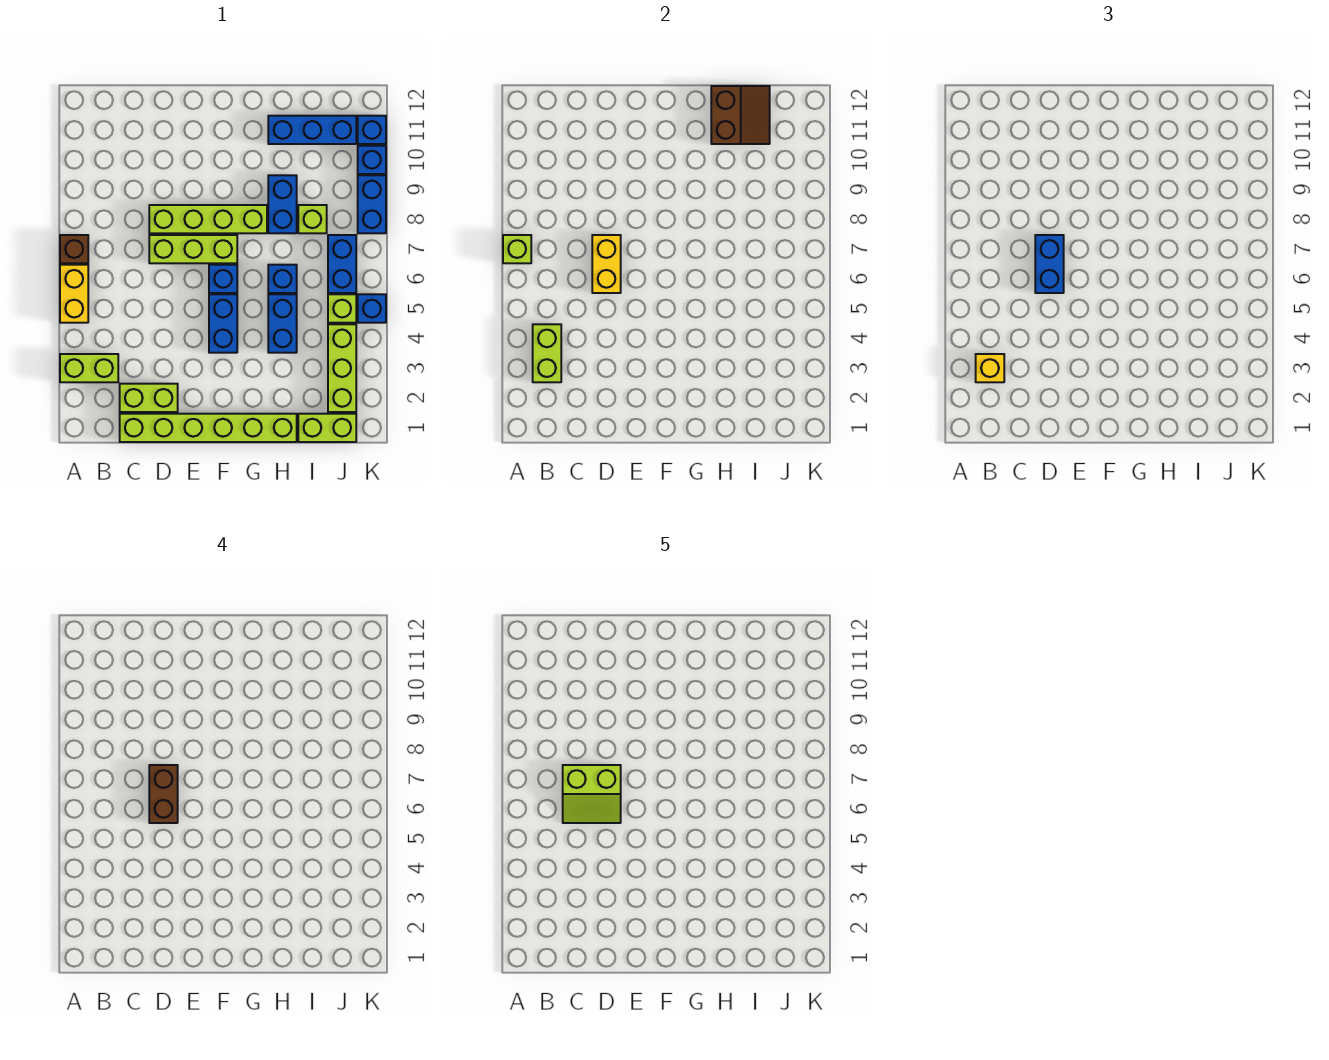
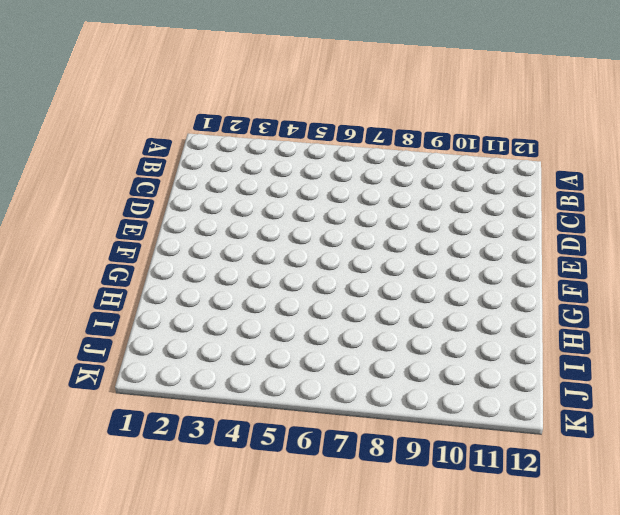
none -> lime brick A3:B3 level 1
none -> yellow brick A5:A6 level 1
none -> brown brick A7 level 1
none -> lime brick C1:H1 level 1

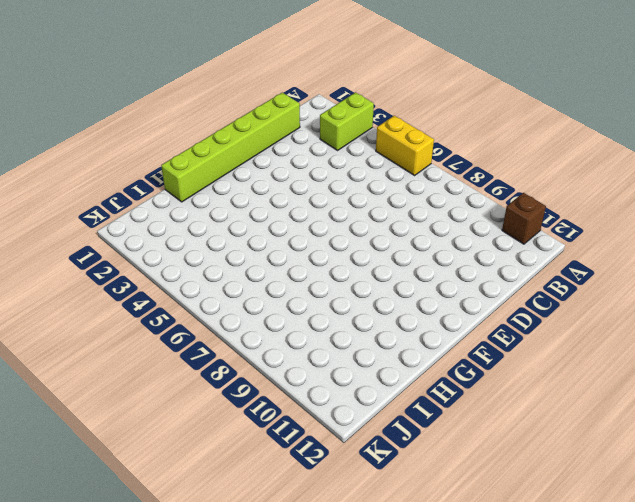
brown brick A11 level 1 -> brown brick A7 level 1
none -> lime brick C2:D2 level 1
none -> lime brick D7:F7 level 1
none -> lime brick D8:G8 level 1
none -> blue brick F4:F5 level 1

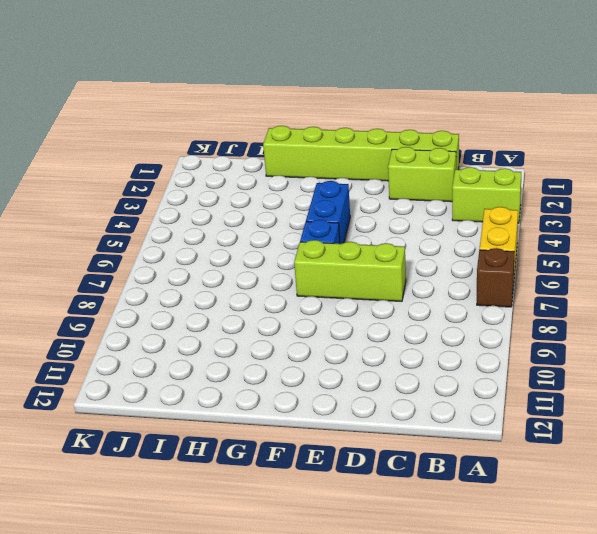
none -> lime brick D8:G8 level 1
none -> blue brick H4:H5 level 1
none -> blue brick H6 level 1
none -> blue brick H8:H9 level 1

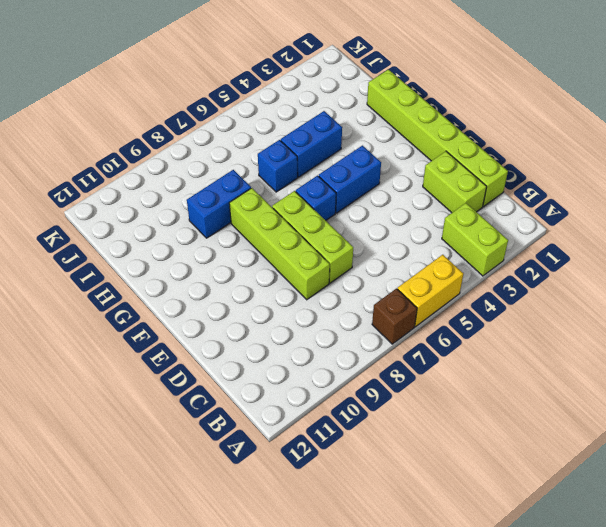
none -> blue brick H11:J11 level 1
none -> lime brick I1:J1 level 1
none -> lime brick I8 level 1
none -> lime brick J2:J4 level 1

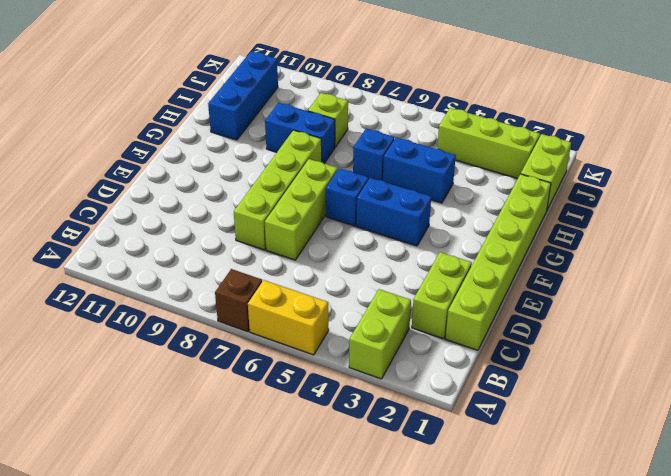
none -> lime brick J5 level 1
none -> blue brick J6:J7 level 1
none -> blue brick K5 level 1
none -> blue brick K8:K9 level 1

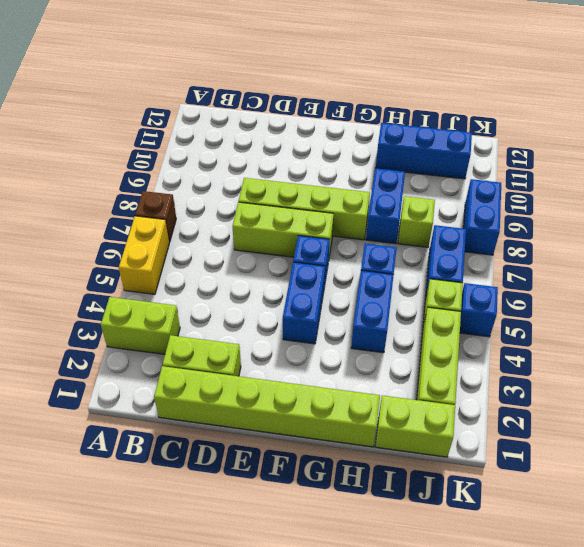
none -> blue brick K10 level 1
none -> blue brick K11 level 1
none -> lime brick A7 level 2
none -> lime brick B3:B4 level 2

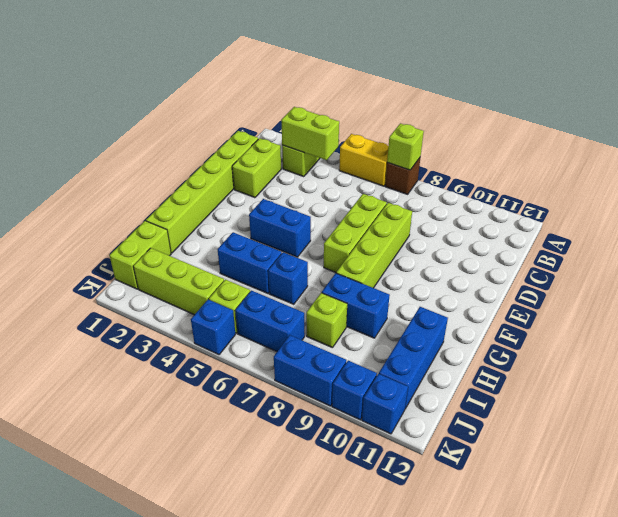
none -> blue brick F6 level 1
none -> yellow brick D6:D7 level 2
none -> brown slope H11:I12 level 2 top H
none -> yellow brick B3 level 3

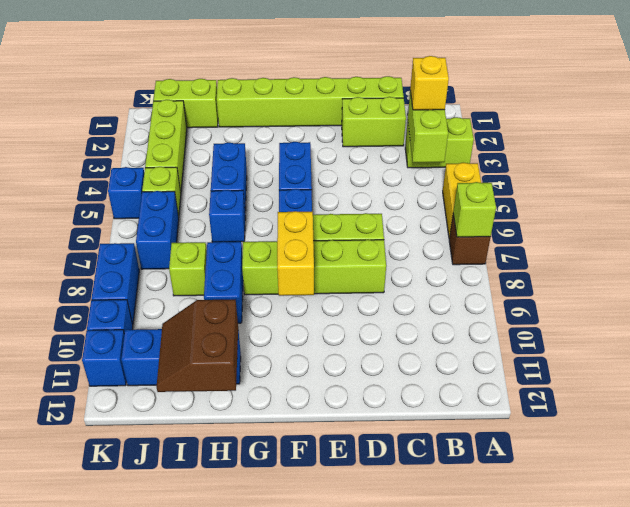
yellow brick F8:F9 level 2 -> yellow brick D6:D7 level 2
none -> blue brick D6:D7 level 3
none -> brown brick D6:D7 level 4
none -> lime slope C6:D7 level 5 top 7

